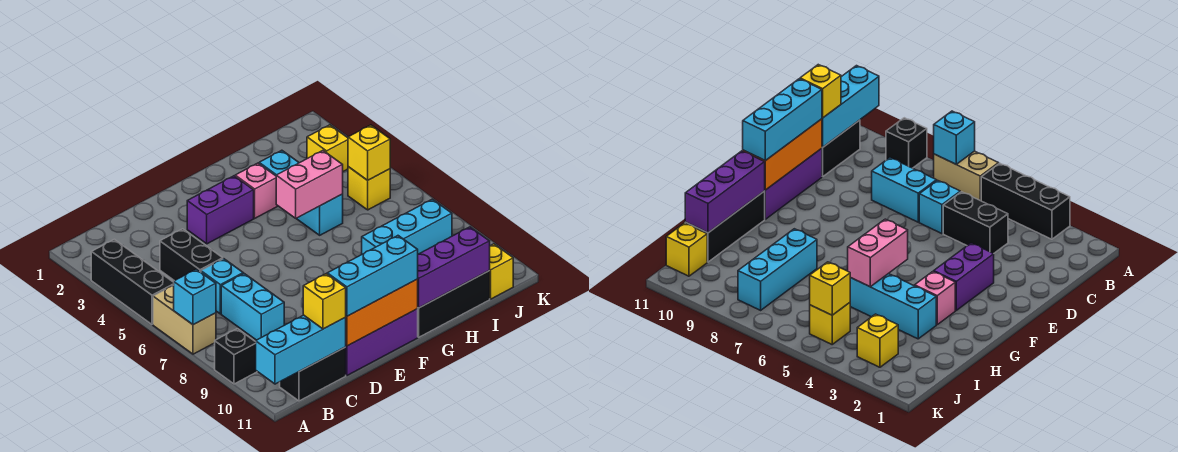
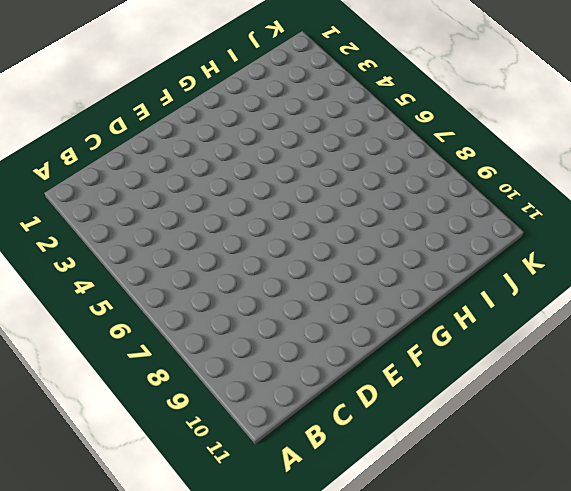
none -> black brick A3:A5 level 1
none -> tan brick A6:A7 level 1
none -> black brick A9 level 1

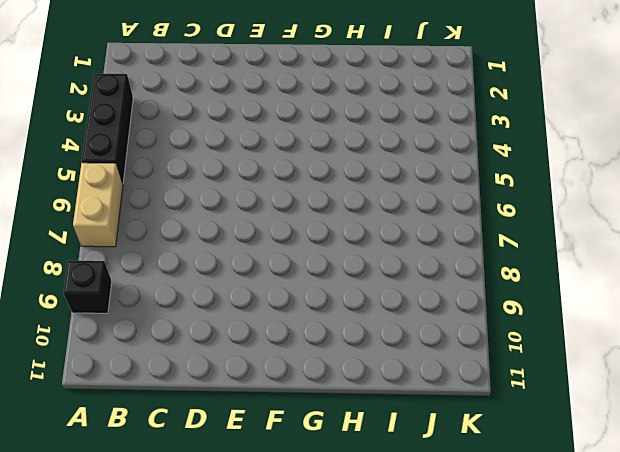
none -> black brick B11:C11 level 1
none -> black brick C4:C5 level 1
none -> cyan brick C6 level 1

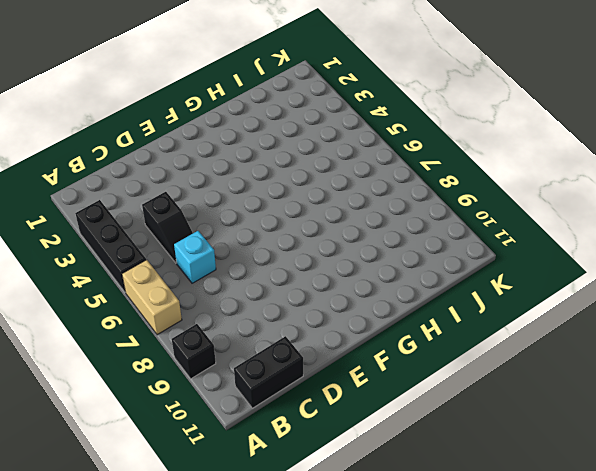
black slope C4:C5 level 1 top 4 -> black brick C4:C5 level 1
none -> cyan brick C7:C8 level 1
none -> purple brick D11:F11 level 1
none -> purple brick E3:F3 level 1

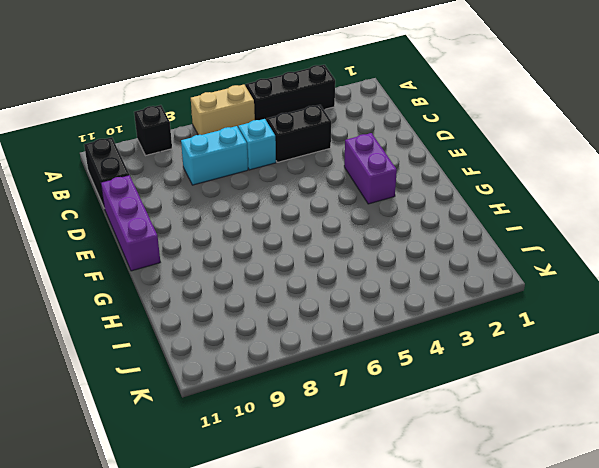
none -> pink brick G3 level 1
none -> black brick G11:I11 level 1
none -> cyan brick H3:H5 level 1

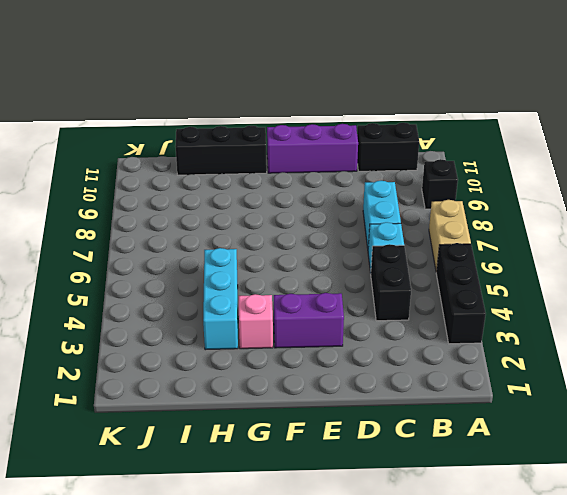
none -> cyan brick H8:J8 level 1
none -> yellow brick J3 level 1
none -> yellow brick J5 level 1

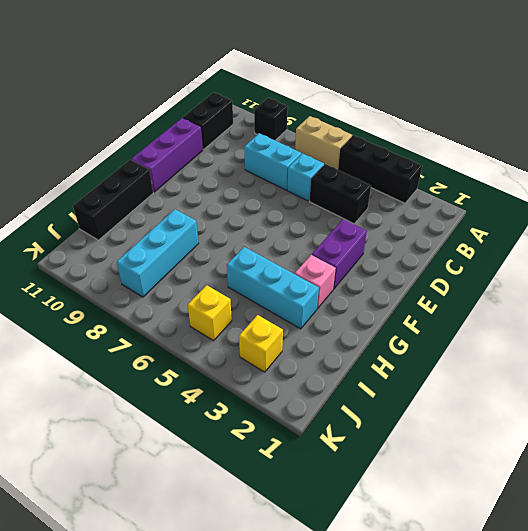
none -> yellow brick J11 level 1
none -> cyan brick A7 level 2
none -> cyan brick A11:C11 level 2

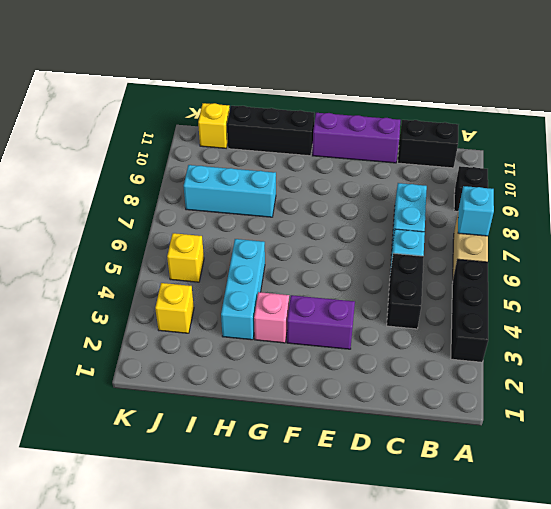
none -> cyan brick A11:C11 level 2
none -> orange brick D11:F11 level 2
none -> pink brick G5:H5 level 2

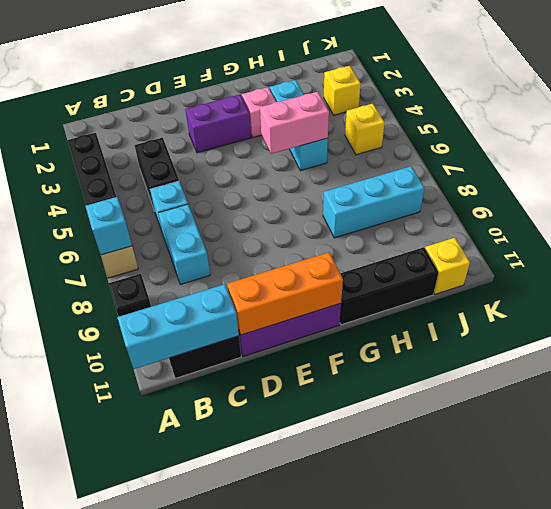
none -> purple brick G11:I11 level 2
none -> yellow brick J5 level 2
none -> yellow brick C11 level 3

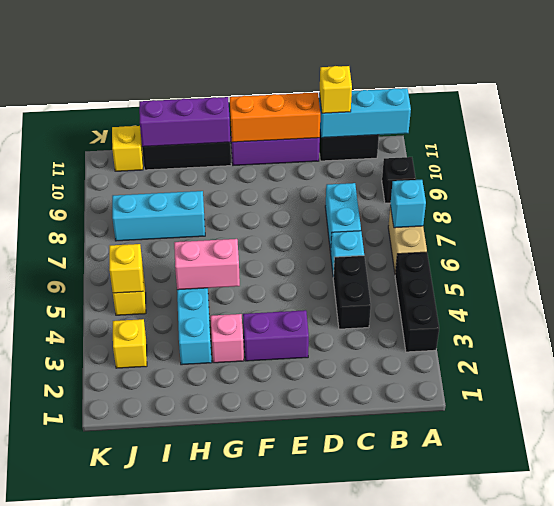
none -> cyan brick D11:F11 level 3

